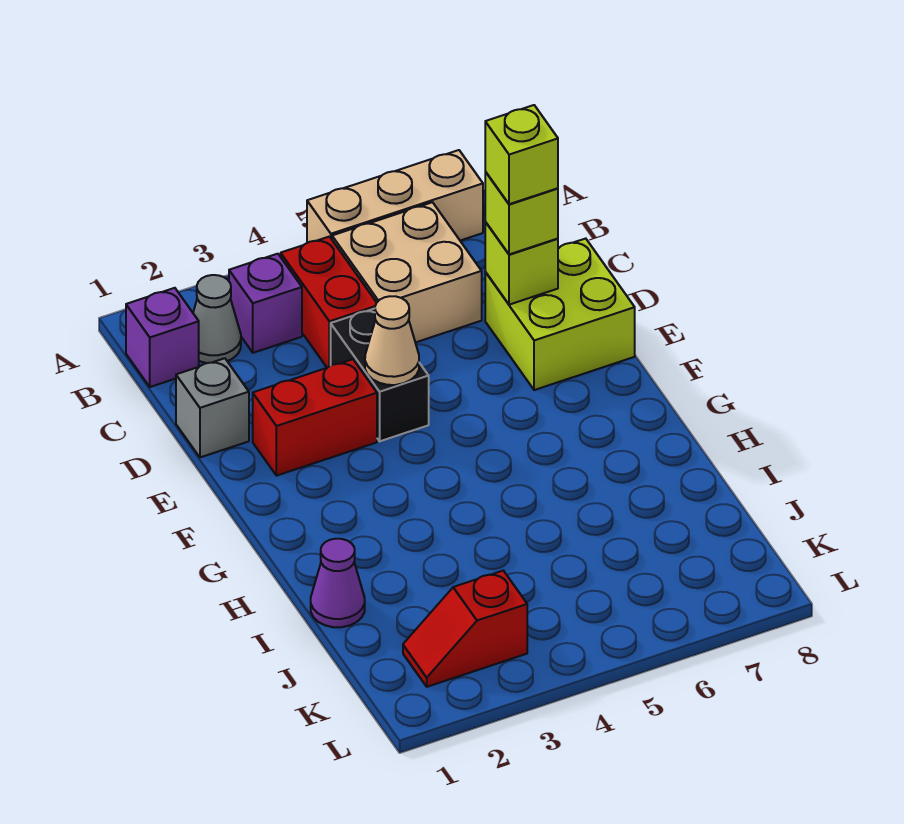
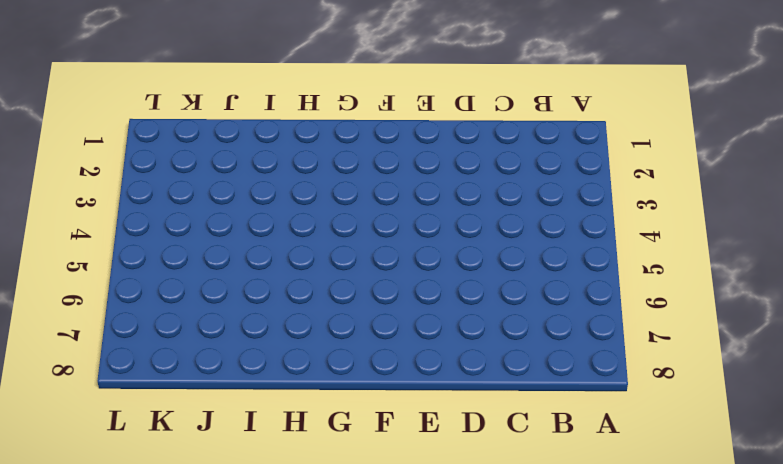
none -> tan brick A5:A7 level 1
none -> purple brick B1 level 1
none -> grey cone B2 level 1

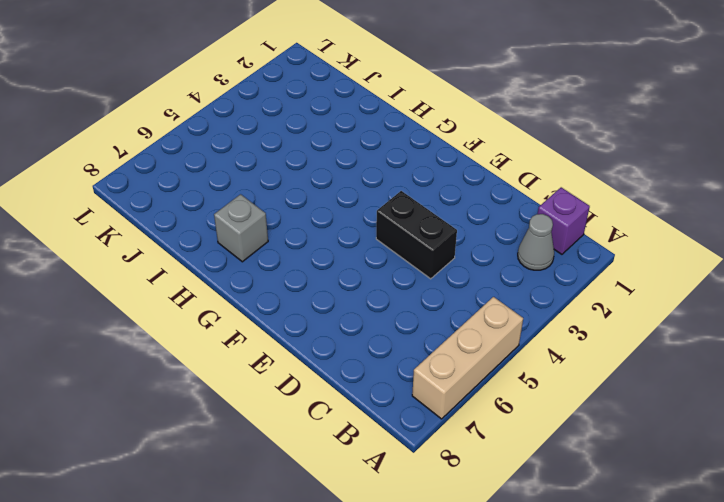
grey brick H7 level 1 -> grey brick D1 level 1
none -> purple brick B3 level 1
none -> red brick B4:C4 level 1
none -> tan brick B5:C6 level 1

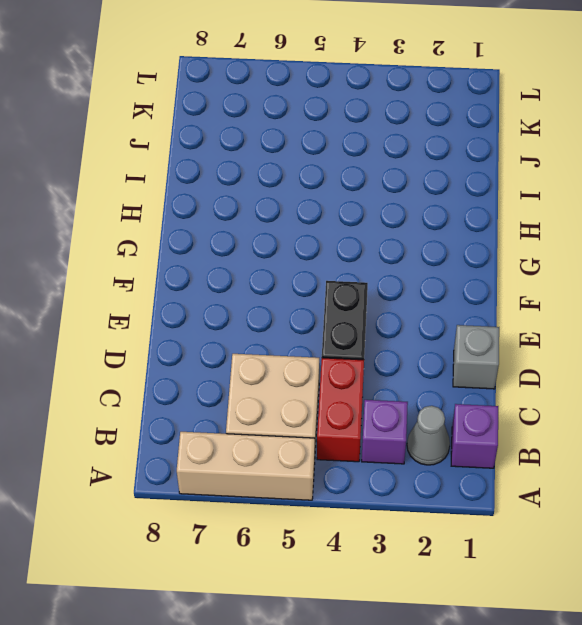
none -> lime brick D7:E8 level 1
none -> red brick E2:E3 level 1
none -> purple cone I1 level 1

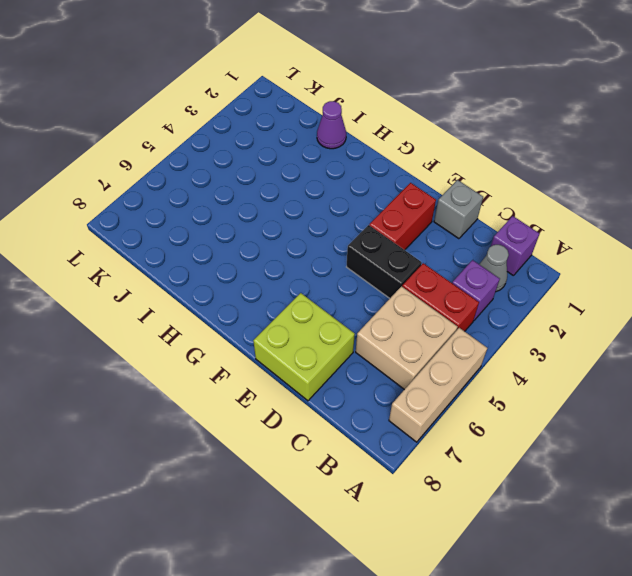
none -> red slope K2:K3 level 1 top 3
none -> lime brick D7 level 2
none -> tan cone E4 level 2

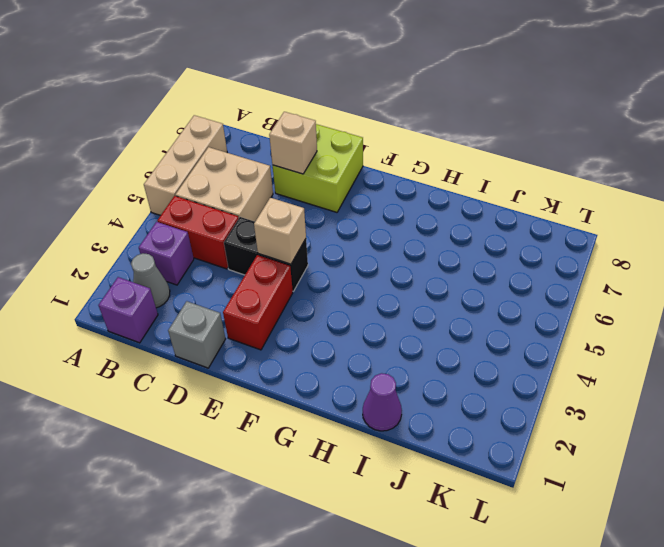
tan brick D7 level 2 -> lime brick D7 level 2
tan brick E4 level 2 -> tan cone E4 level 2
none -> red slope K2:K3 level 1 top 3
none -> lime brick D7 level 3
none -> lime brick D7 level 4

